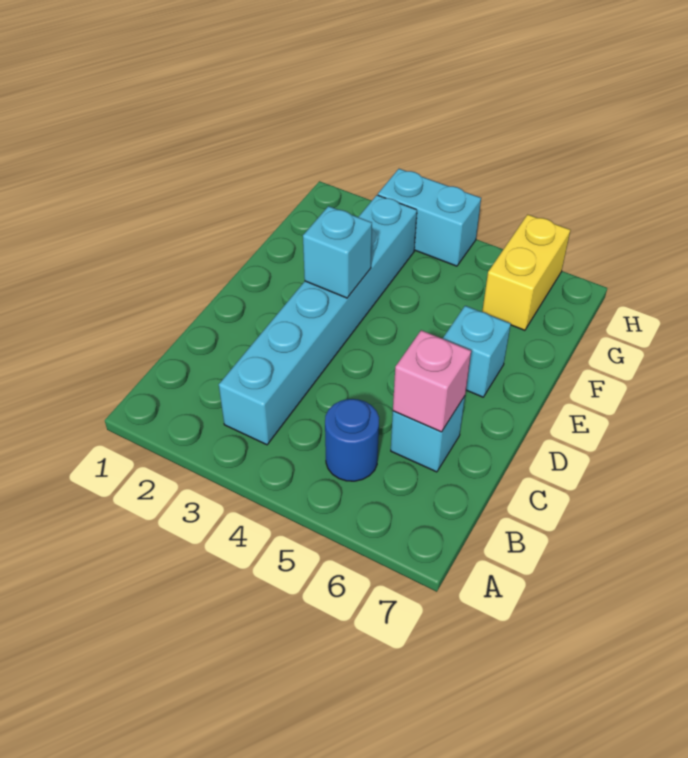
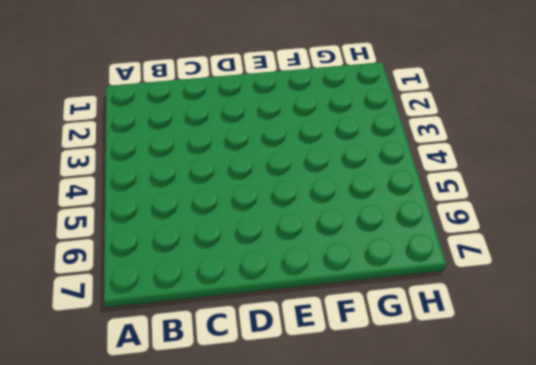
none -> cyan brick B3:G3 level 1
none -> blue round brick B5 level 1

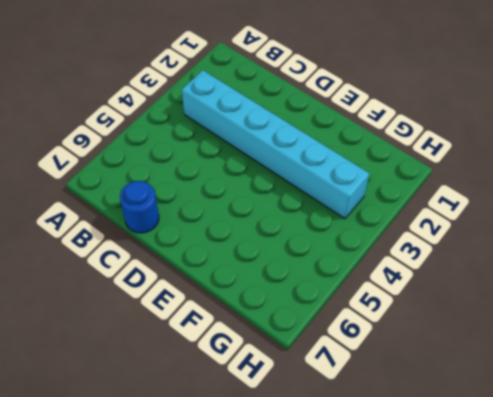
blue round brick C7 level 1 -> blue round brick B5 level 1
none -> cyan brick C6 level 1
none -> cyan brick E6 level 1

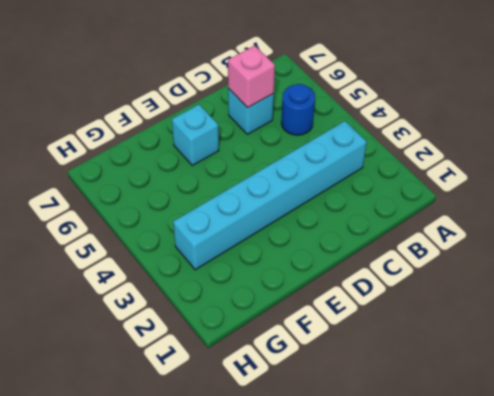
none -> yellow brick G6:H6 level 1
none -> cyan brick H3:H4 level 1

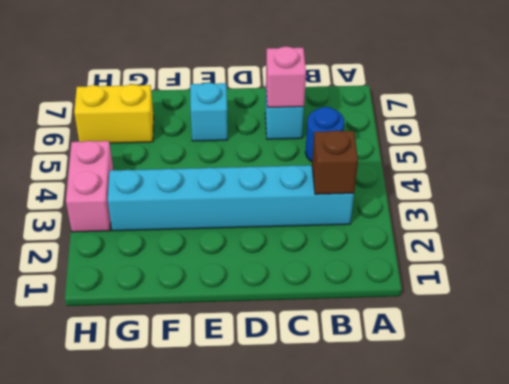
brown brick B3 level 2 -> none
pink brick H3:H4 level 1 -> cyan brick H3:H4 level 1
none -> cyan brick E3 level 2

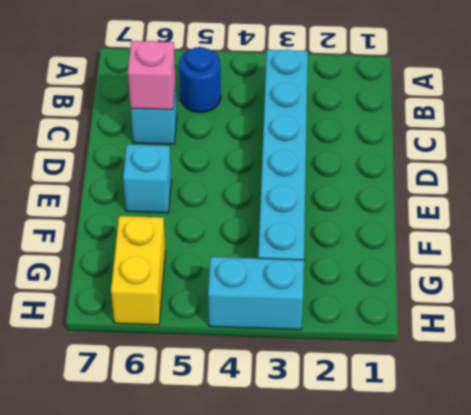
none -> cyan brick E3 level 2

